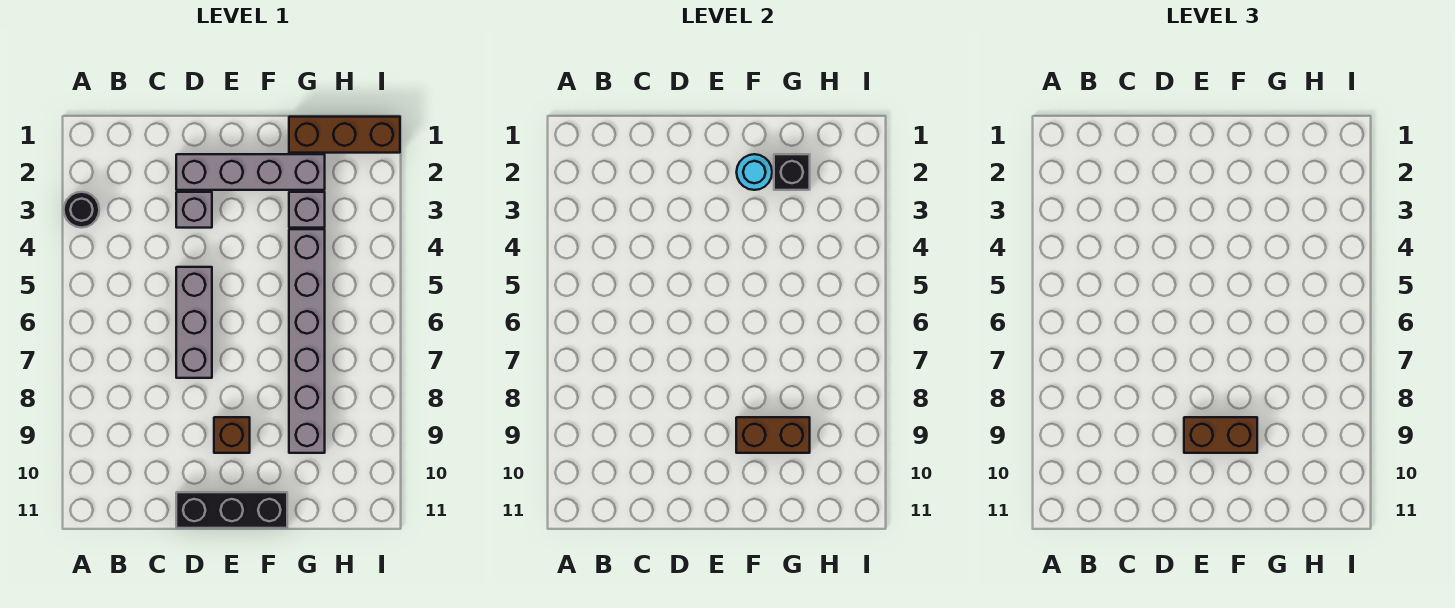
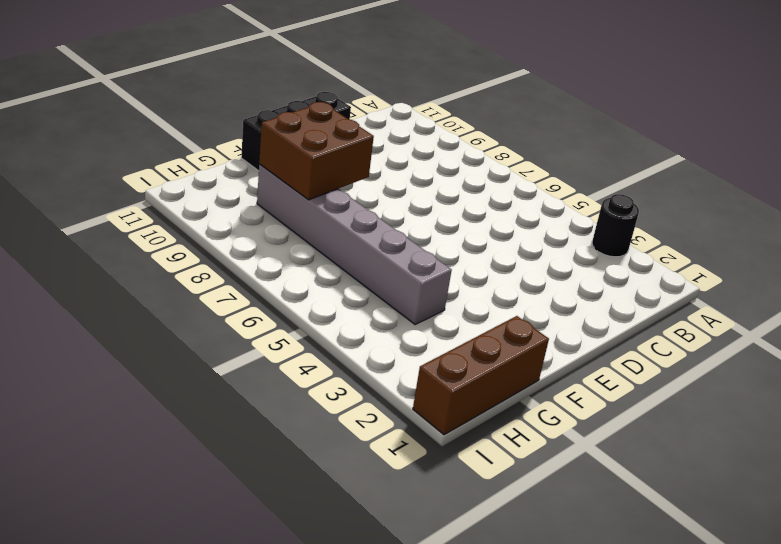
brown brick F8:G9 level 2 -> brown brick F9:G9 level 2
none -> grey brick D2:G2 level 1
none -> grey brick D3 level 1
none -> grey brick D5:D7 level 1

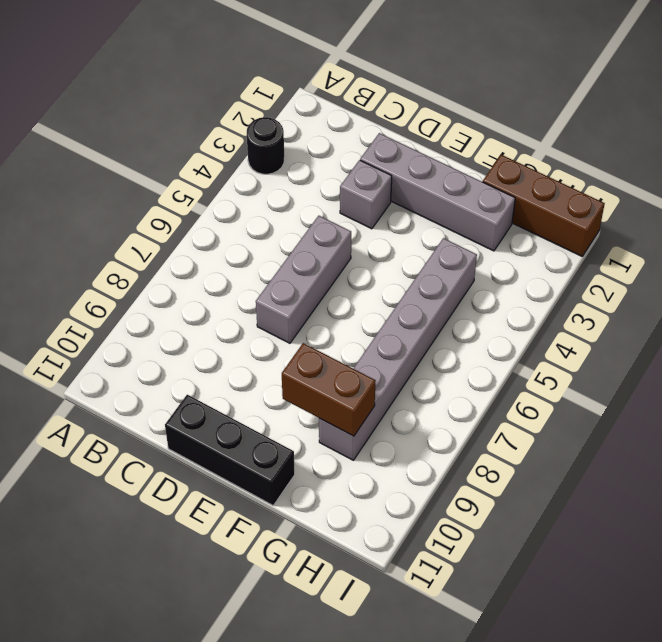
none -> brown brick E9 level 1
none -> grey brick G3 level 1
none -> cyan round brick F2 level 2

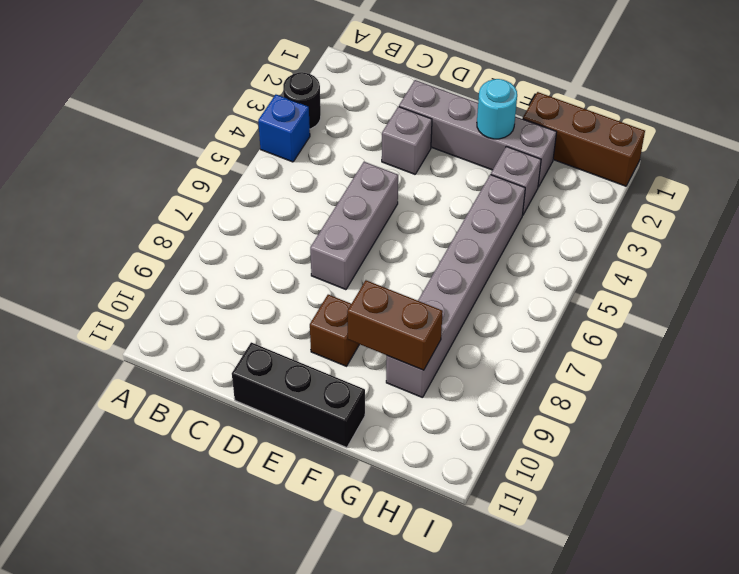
blue brick A4 level 1 -> none
none -> black brick G2 level 2
none -> brown brick E9:F9 level 3

